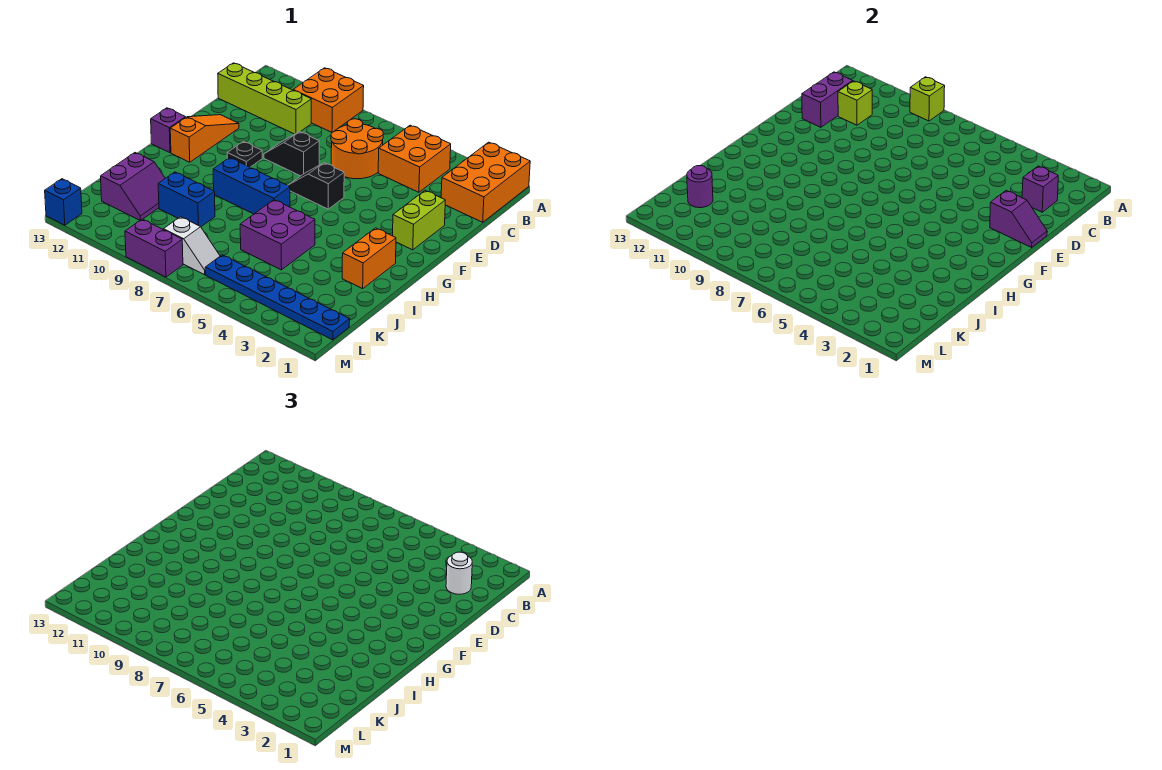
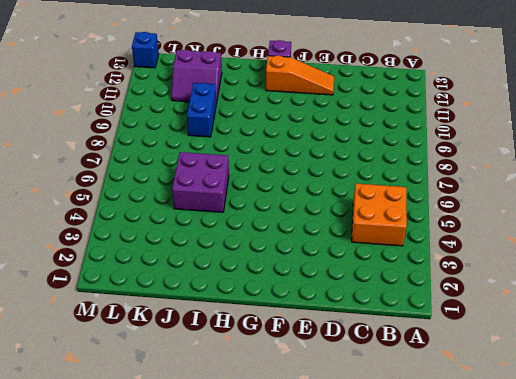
none -> orange brick A1:C2 level 1
none -> orange brick A9:B10 level 1
none -> orange round brick C6:D7 level 1

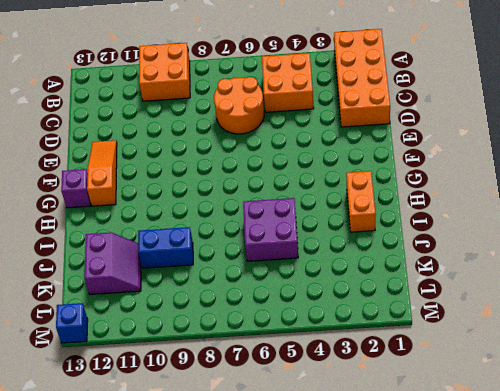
orange brick A1:D2 level 1 -> orange brick A1:C2 level 1
none -> lime brick C10:C13 level 1
none -> lime brick E2:F2 level 1
none -> black slope E8:E9 level 1 top 8

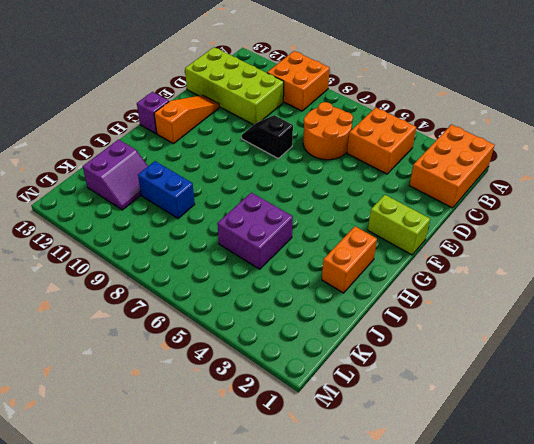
lime brick C10:D13 level 1 -> lime brick C10:C13 level 1
lime brick F1:F2 level 1 -> lime brick E2:F2 level 1
none -> black slope F6:F7 level 1 top 6
none -> black plate F10 level 1
none -> blue brick H7:H9 level 1

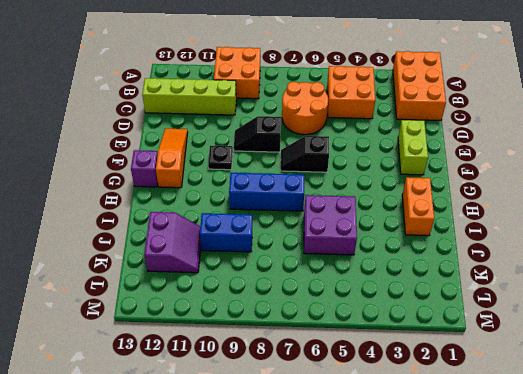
none -> blue plate L1:L6 level 1
none -> white slope L7:L8 level 1 top 8
none -> purple brick M8:M9 level 1

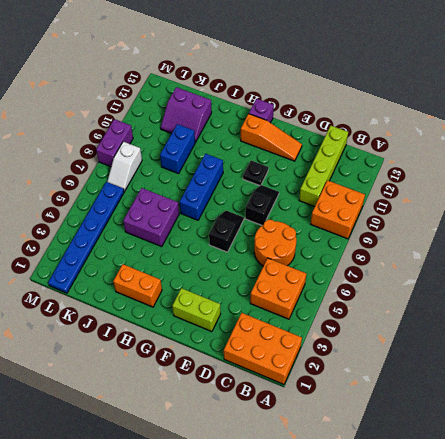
none -> blue brick M13 level 1
none -> lime brick A9 level 2
none -> purple brick C2 level 2

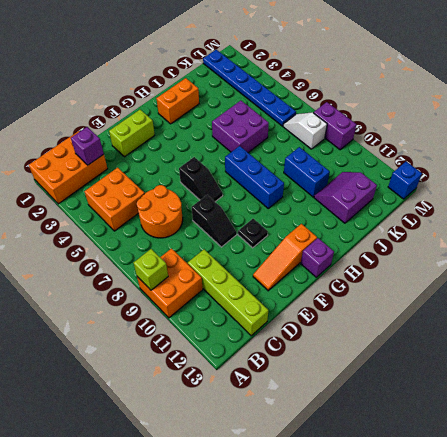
none -> lime brick C11 level 2
none -> purple brick C12:D12 level 2
none -> purple slope E1:E2 level 2 top 2

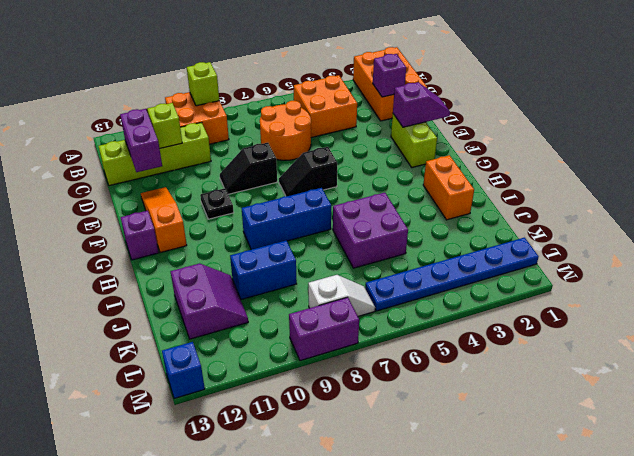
none -> purple round brick K12 level 2
none -> white round brick C2 level 3

